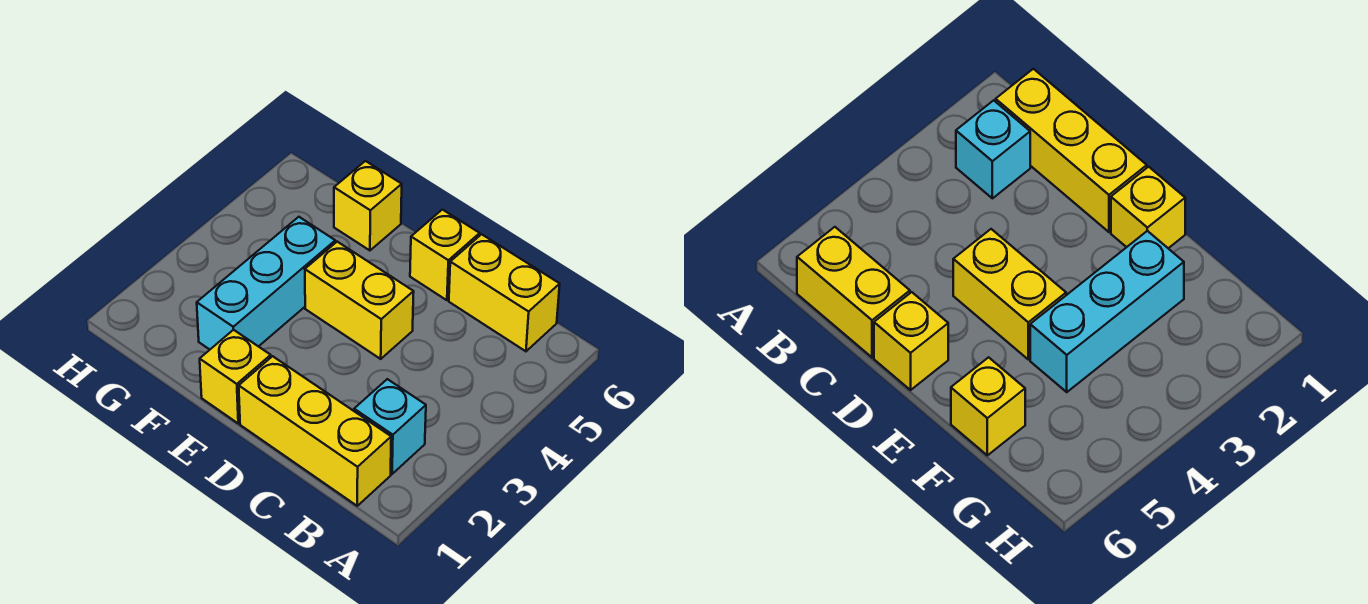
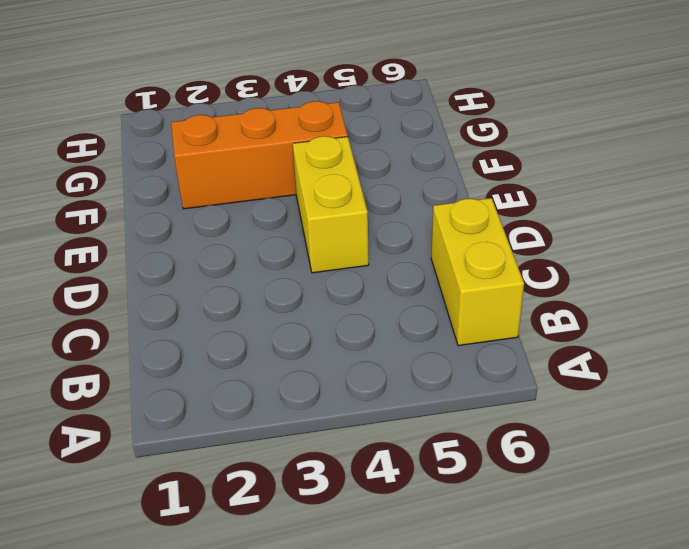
orange brick F2:F4 level 1 -> cyan brick F2:F4 level 1
none -> yellow brick B1:D1 level 1
none -> cyan brick B2 level 1

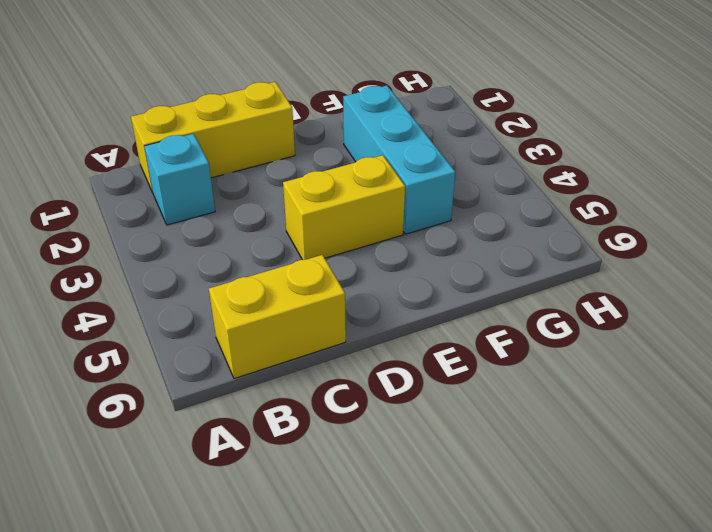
none -> yellow brick D6 level 1
none -> yellow brick E1 level 1

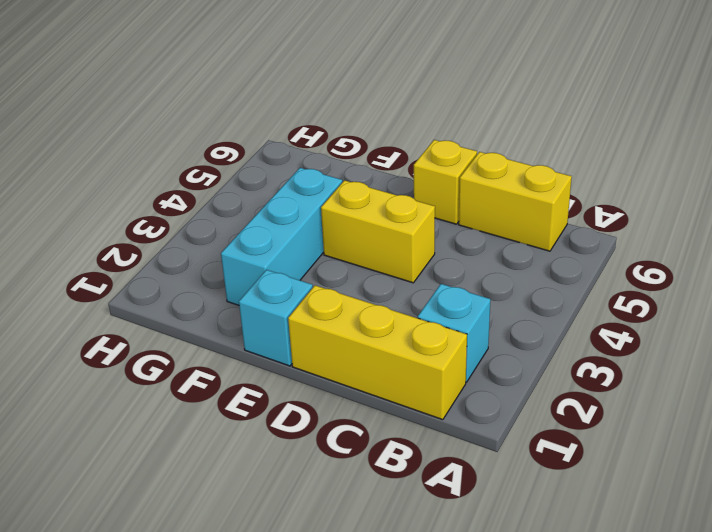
cyan brick E1 level 1 -> yellow brick E1 level 1
none -> yellow brick F6 level 1

